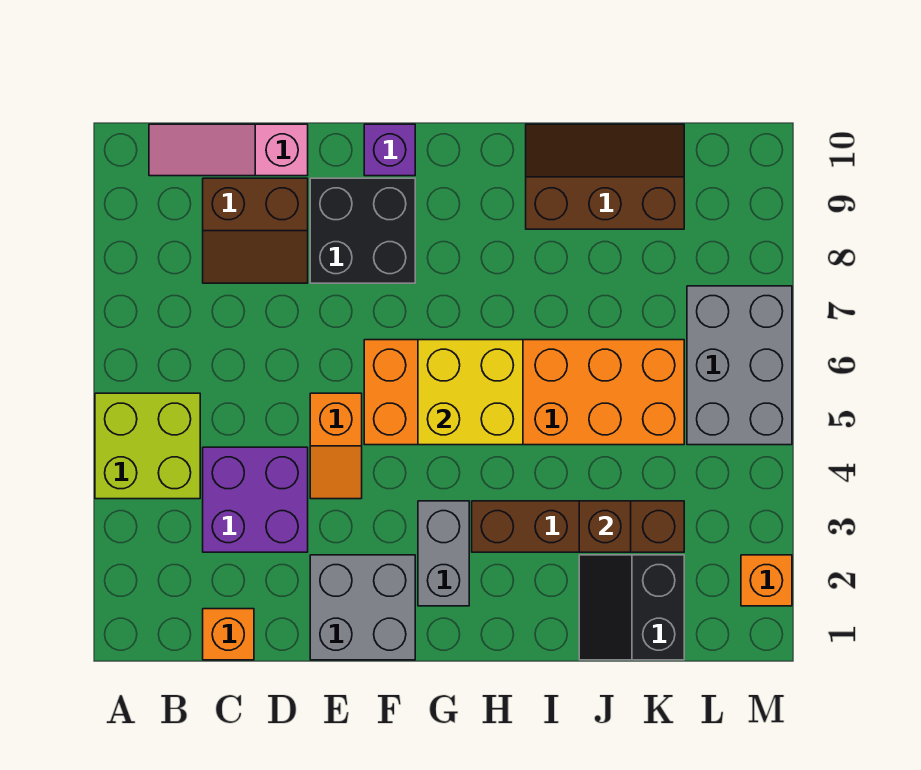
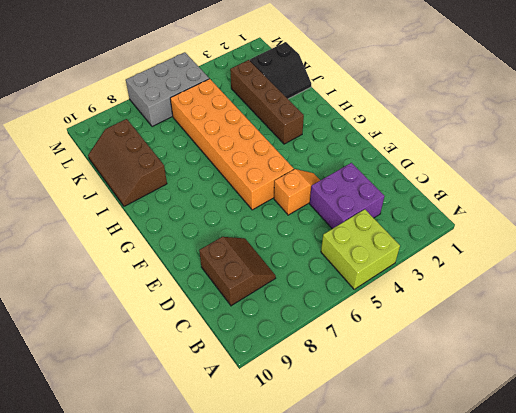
none -> pink slope B10:D10 level 1 top D
none -> orange brick C1 level 1
none -> grey brick E1:F2 level 1

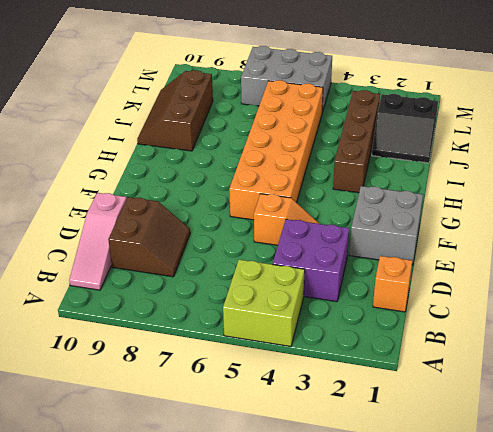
none -> black brick E8:F9 level 1
none -> purple brick F10 level 1
none -> grey brick G2:G3 level 1

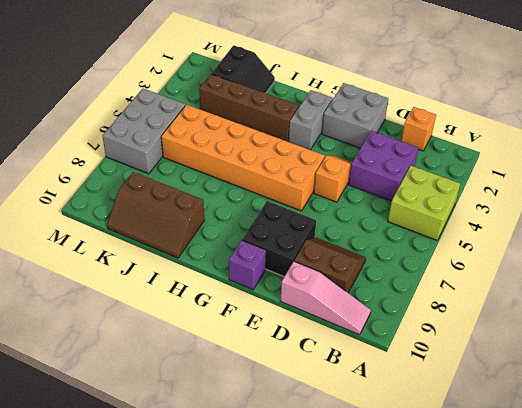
none -> orange brick M2 level 1
none -> yellow brick G5:H6 level 2
none -> brown brick J3 level 2

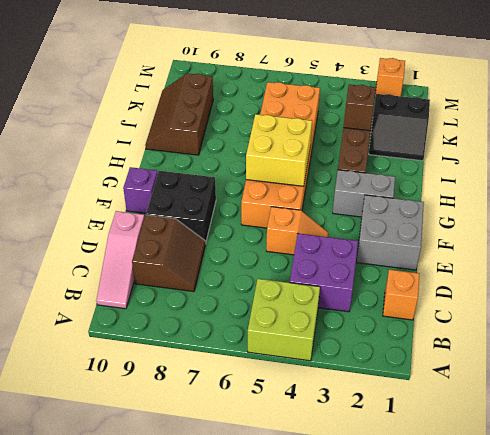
none -> grey brick L5:M7 level 1

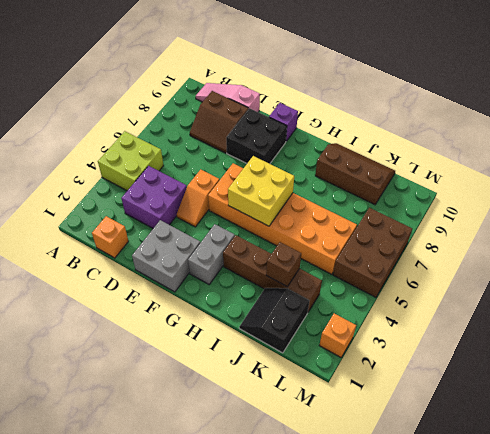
brown brick L5:M7 level 1 -> grey brick L5:M7 level 1

